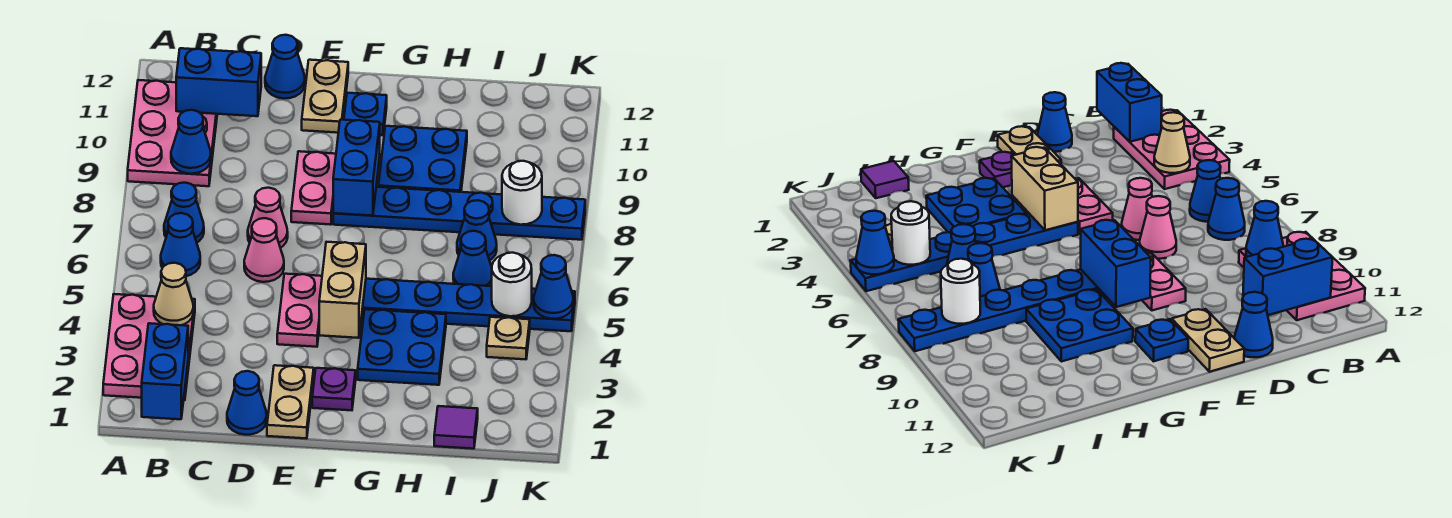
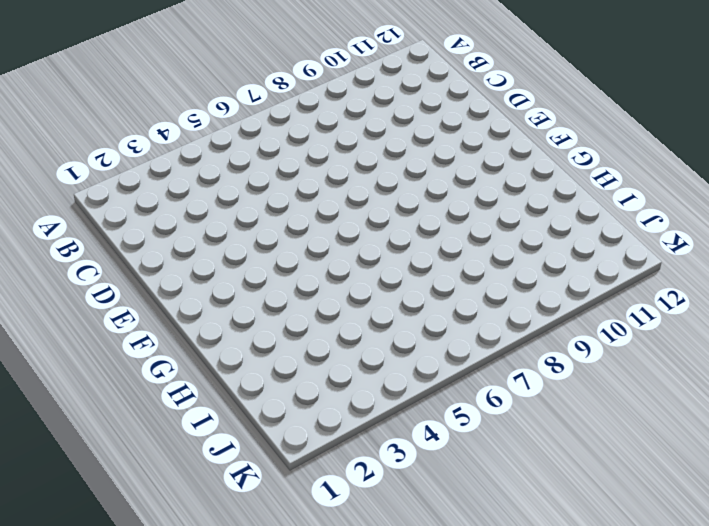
none -> pink plate A2:B4 level 1
none -> pink plate A9:B11 level 1
none -> blue cone B6 level 1
none -> blue cone B7 level 1

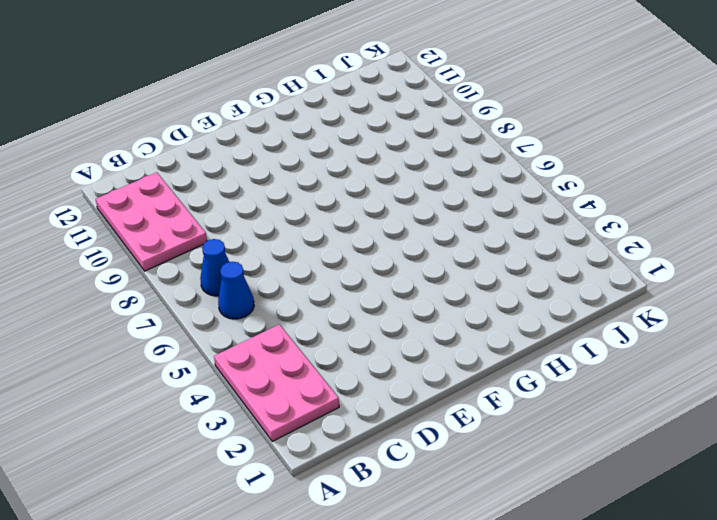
none -> blue cone D1 level 1
none -> pink cone D6 level 1
none -> pink cone D7 level 1
none -> blue cone D12 level 1

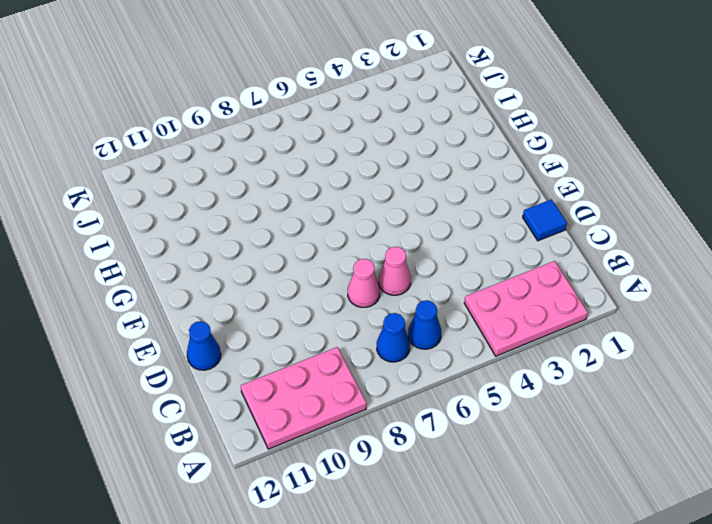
blue tile D1 level 1 -> blue cone D1 level 1
none -> tan plate E1:E2 level 1
none -> pink plate E4:E5 level 1
none -> pink plate E8:E9 level 1
none -> tan plate E11:E12 level 1

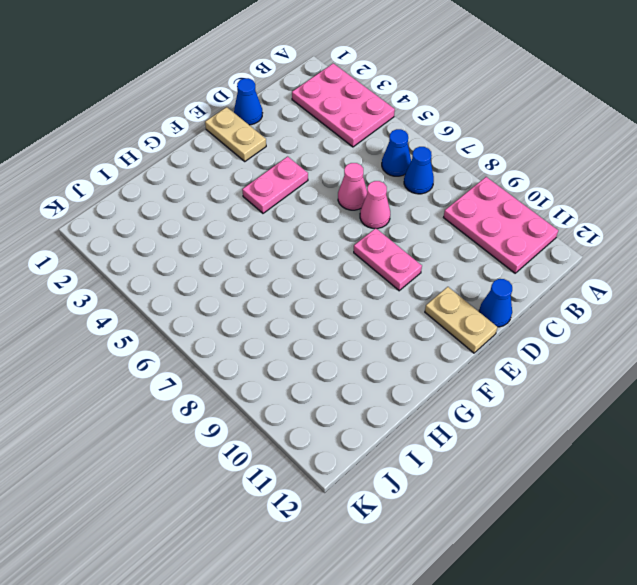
pink plate E4:F4 level 1 -> pink plate E4:E5 level 1
none -> purple plate F2 level 1
none -> blue plate F5:K5 level 1
none -> blue plate F8:K8 level 1
none -> blue plate F11 level 1

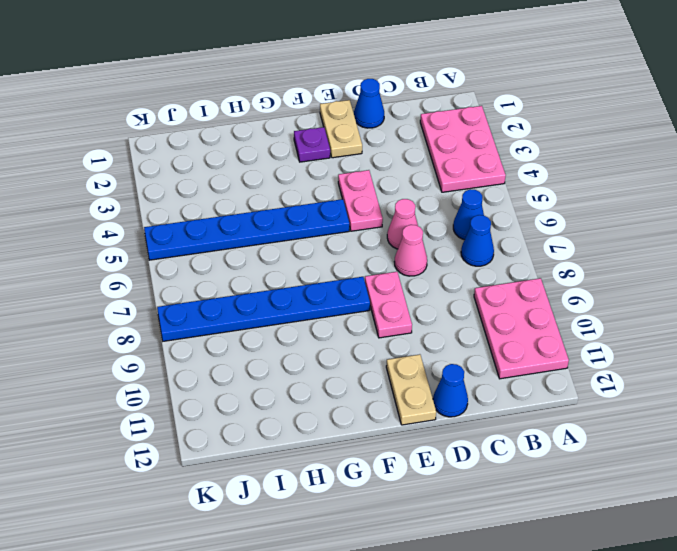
none -> blue plate F11 level 1
none -> blue plate G3:H4 level 1
none -> blue plate G9:H10 level 1
none -> purple tile I1 level 1

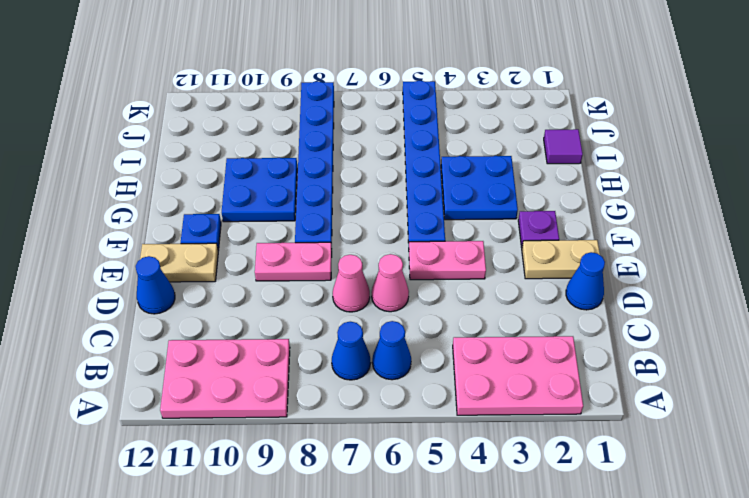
none -> blue cone I6 level 1
none -> blue cone I7 level 1
none -> tan plate J4 level 1
none -> blue brick B1:B2 level 2

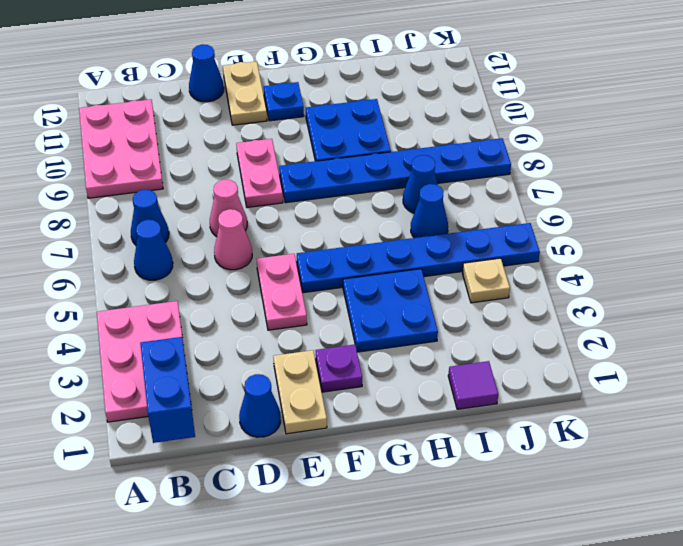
none -> tan cone B4 level 2
none -> blue cone B9 level 2
none -> blue brick B11:C11 level 2
none -> tan brick F4:F5 level 2

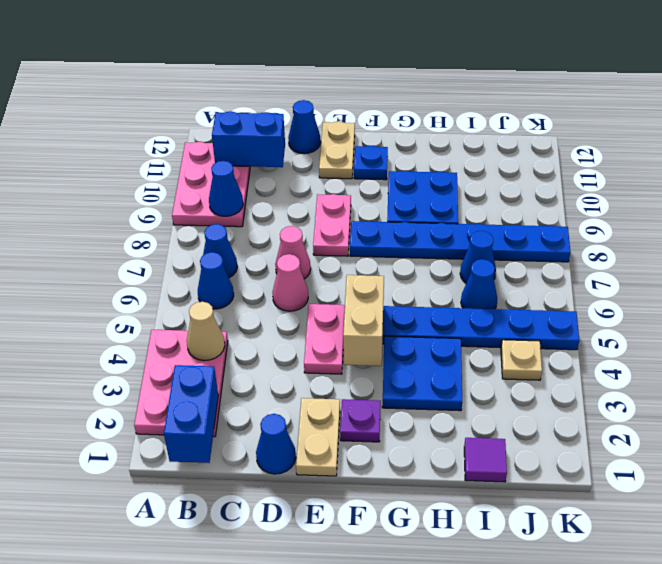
none -> blue brick F8:F9 level 2
none -> white round brick J5 level 2
none -> white round brick J8 level 2
none -> blue cone K5 level 2

